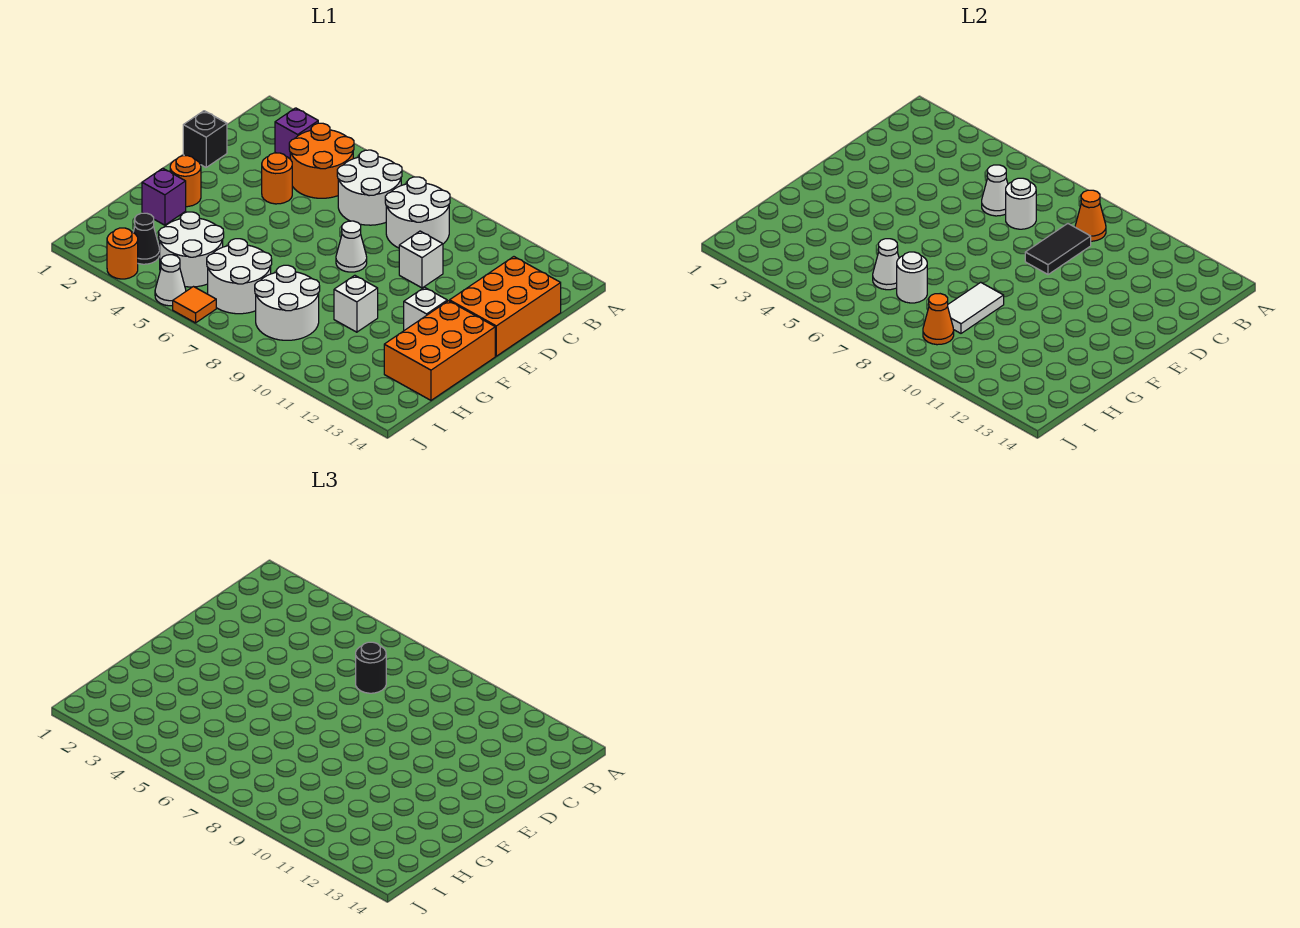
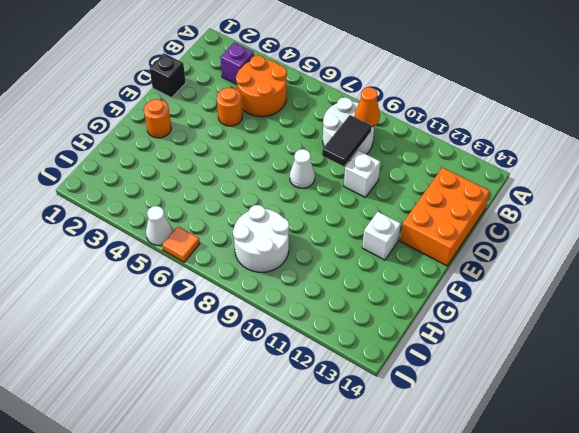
none -> white round brick B6:C7 level 1
none -> orange brick F13:H14 level 1
none -> purple brick G2 level 1
none -> white brick G10 level 1

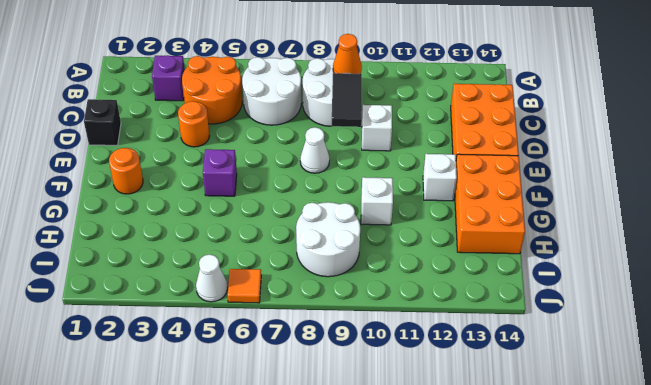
purple brick F5 level 1 -> purple brick G2 level 1
none -> white round brick H4:I5 level 1
none -> white round brick H6:I7 level 1
none -> black cone I3 level 1
none -> orange round brick J3 level 1

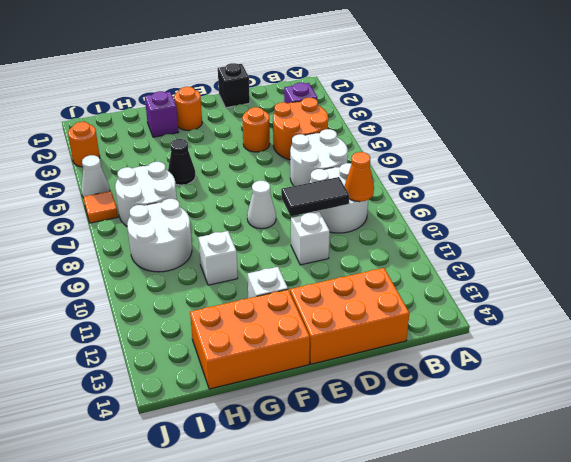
black cone G5 level 1 -> black cone I3 level 1
none -> white round brick H4:I5 level 1
none -> white cone C6 level 2
none -> white round brick C7 level 2
none -> white tile G9:H9 level 2

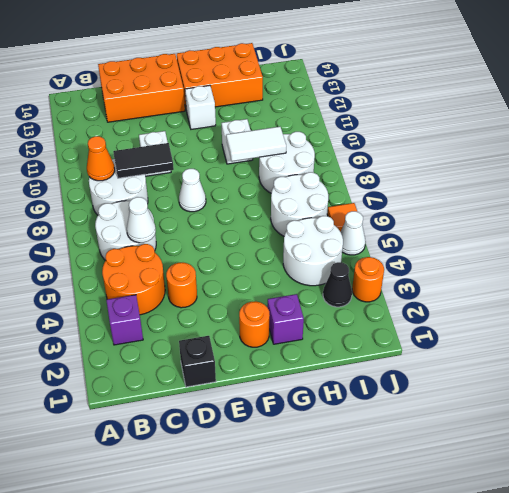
none -> white round brick C7 level 2
none -> white cone H6 level 2
none -> white round brick H7 level 2
none -> orange cone I9 level 2

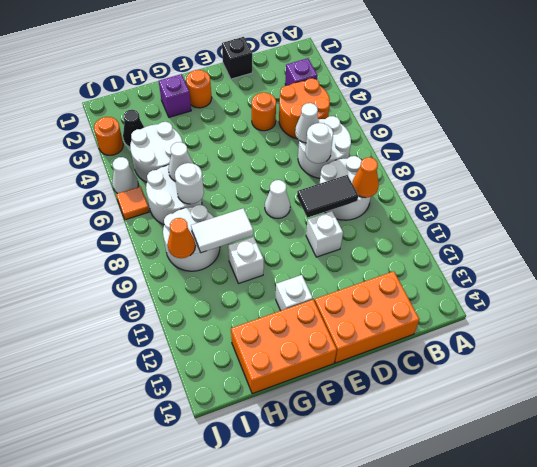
none -> black round brick C7 level 3

